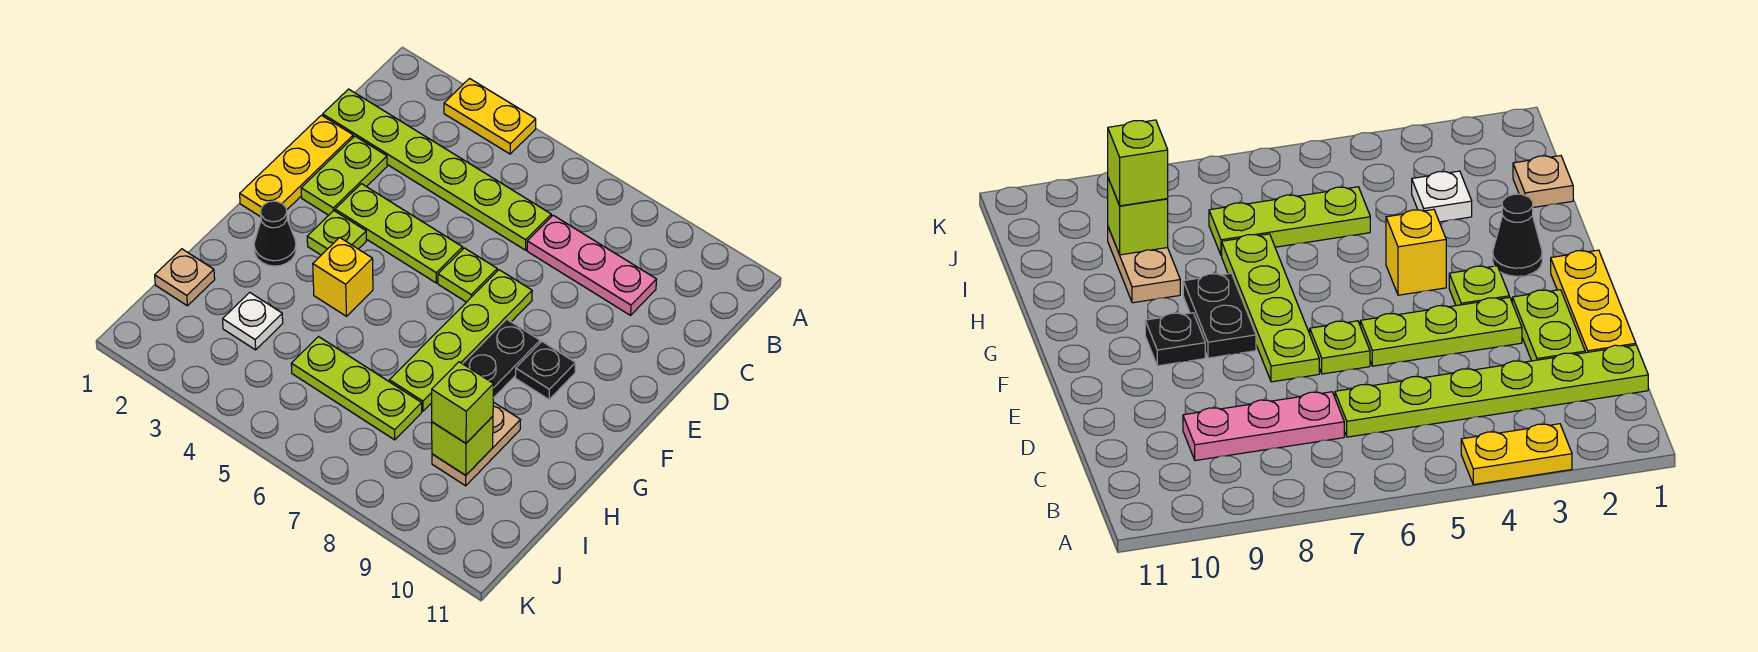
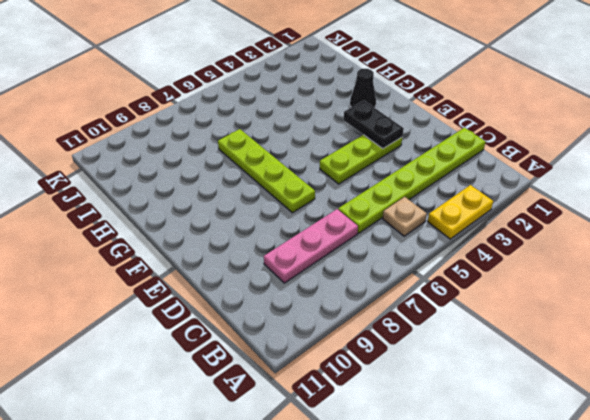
tan plate B5 level 1 -> tan plate I1 level 1
black plate E3:F3 level 2 -> black plate F8:G8 level 1
none -> yellow plate D1:F1 level 1
none -> lime plate D2:E2 level 1
none -> lime plate E6 level 1

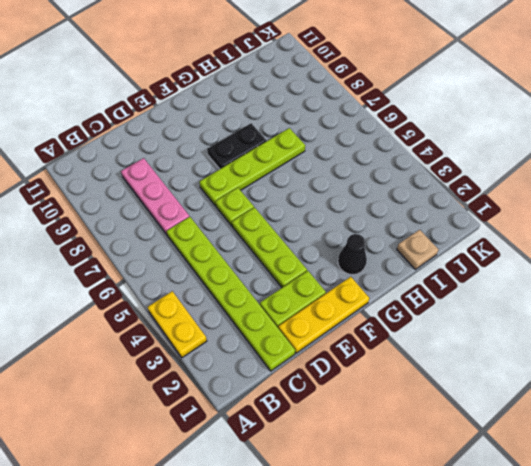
none -> lime plate F3 level 1
none -> black plate F9 level 1
none -> yellow brick G4 level 1

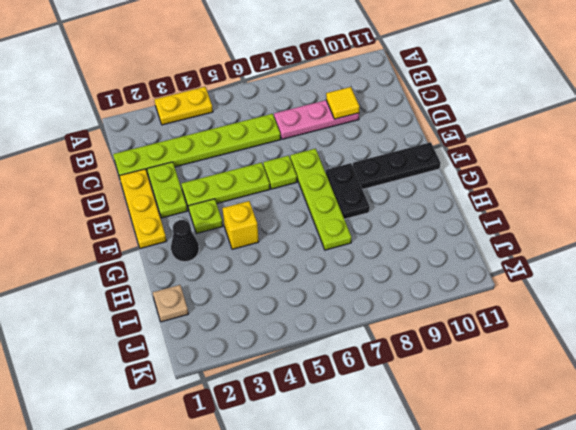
yellow tile C9 level 2 -> none
black plate F9:F11 level 1 -> black plate F9 level 1
none -> tan plate H9:I9 level 1
none -> white plate I3 level 1
none -> lime plate I5:I7 level 1

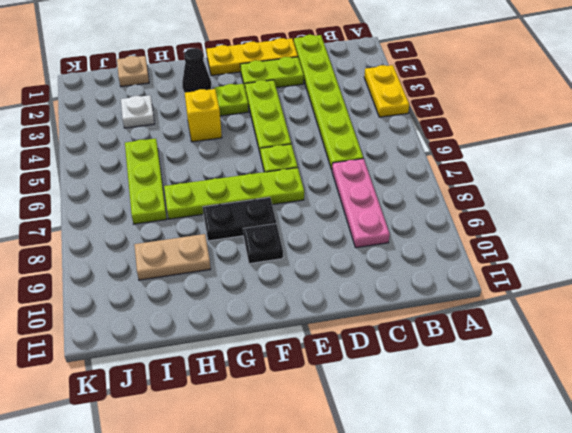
none -> lime brick I9 level 2
none -> lime brick I9 level 3

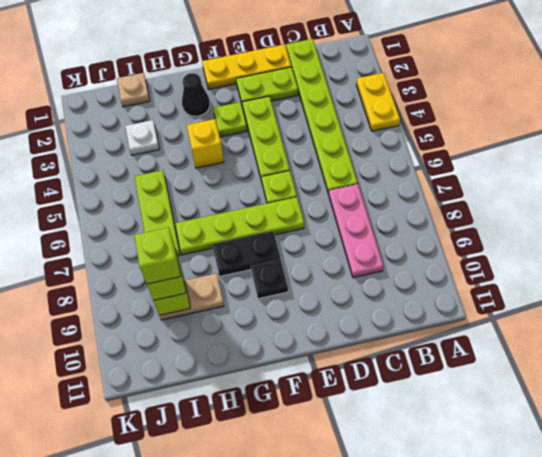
lime brick I9 level 4 -> none

